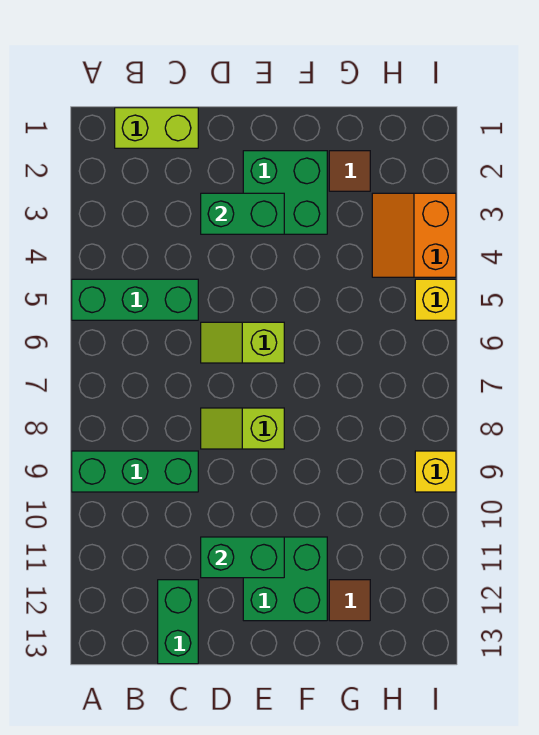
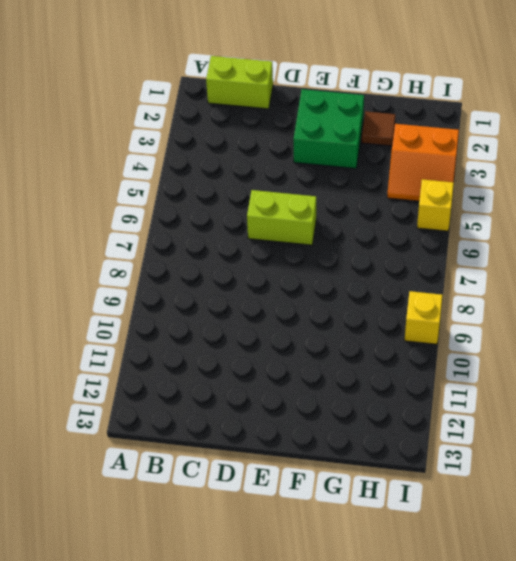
lime brick D6:E6 level 1 -> lime slope D6:E6 level 1 top E
orange slope H3:I4 level 1 top 3 -> orange slope H3:I4 level 1 top I
none -> green brick A5:C5 level 1
none -> green brick A9:C9 level 1
none -> green brick C12:C13 level 1

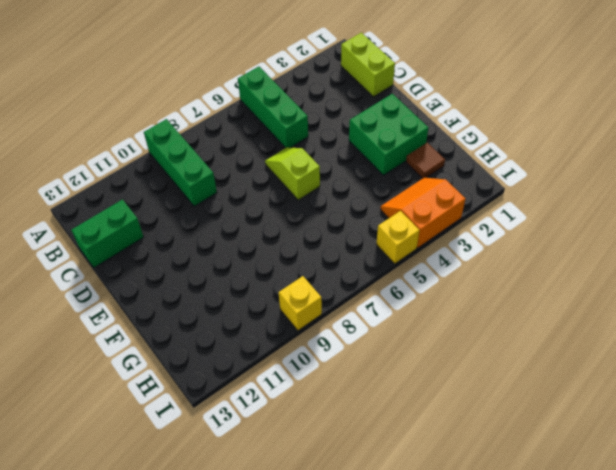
none -> lime slope D8:E8 level 1 top E
none -> green brick E11:F12 level 1
none -> brown tile G12 level 1

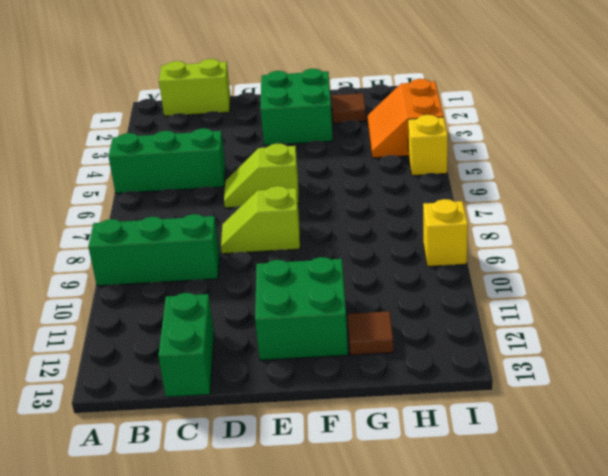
none -> green brick D3:E3 level 2
none -> green brick D11:E11 level 2

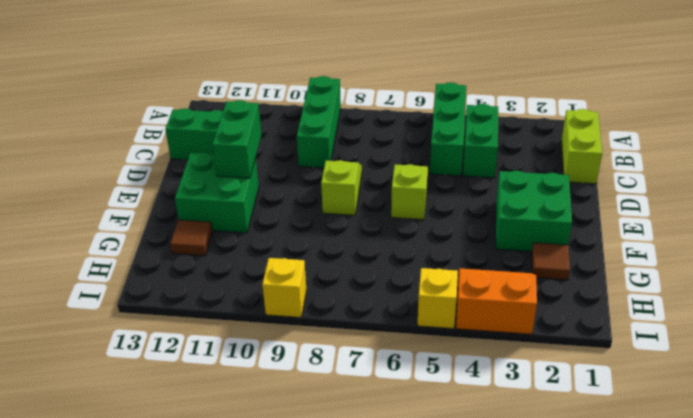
green brick B4:C4 level 1 -> green brick D3:E3 level 2

